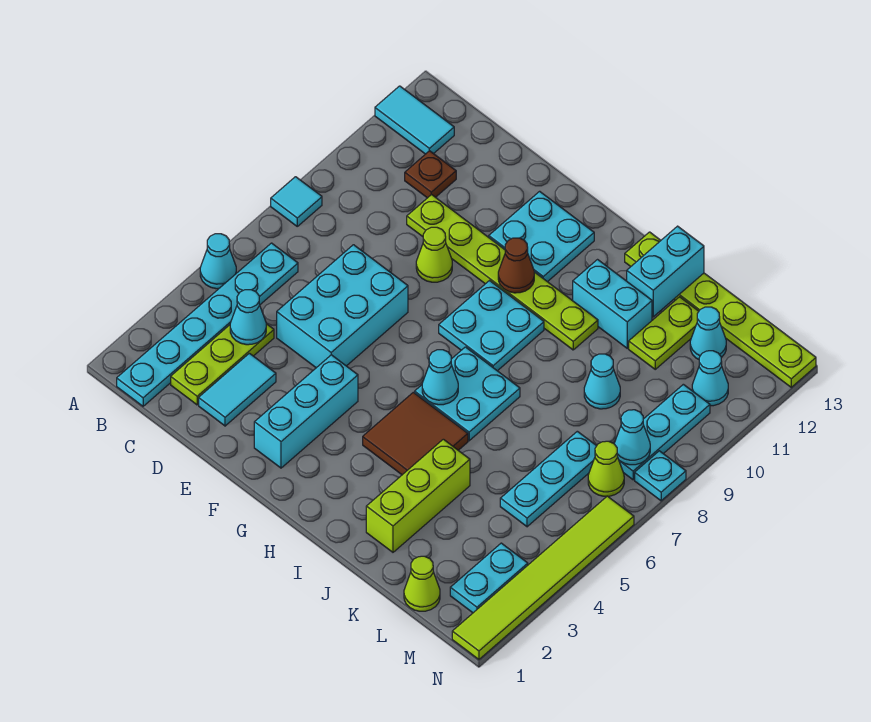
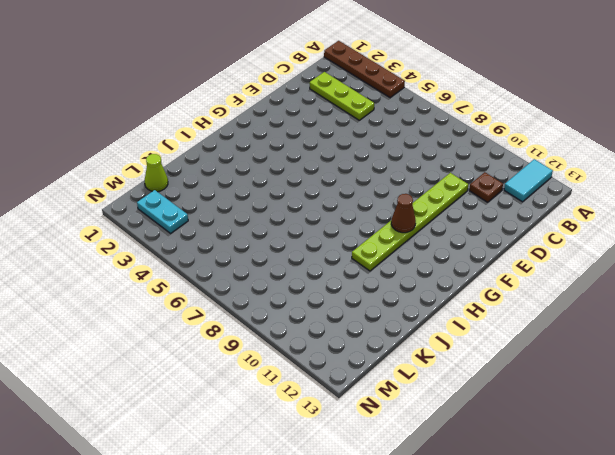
brown plate A1:A4 level 1 -> none
none -> cyan cone A5 level 1
none -> cyan tile A8 level 1
none -> cyan plate B1:B6 level 1
none -> cyan tile D2:D3 level 1

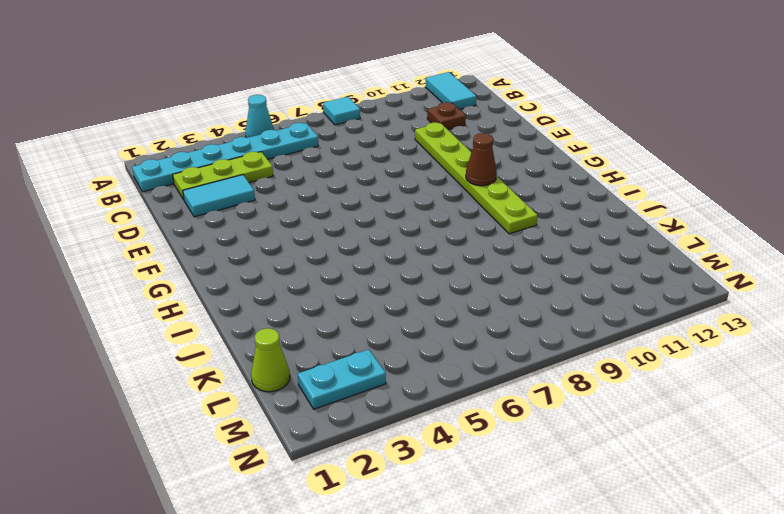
none -> cyan brick D5:E7 level 1
none -> lime cone E9 level 1
none -> cyan brick F2:F4 level 1
none -> cyan plate F11:G12 level 1

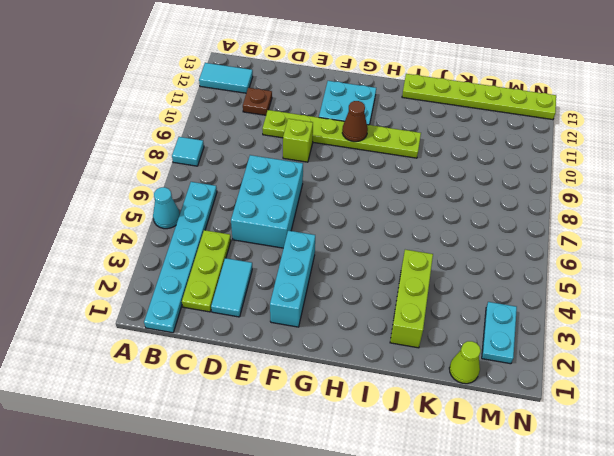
lime brick E9 level 1 -> lime cone E9 level 1
none -> cyan plate G8:H9 level 1
none -> brown tile H4:I5 level 1
none -> cyan plate H6:I7 level 1
none -> cyan brick I11:J11 level 1

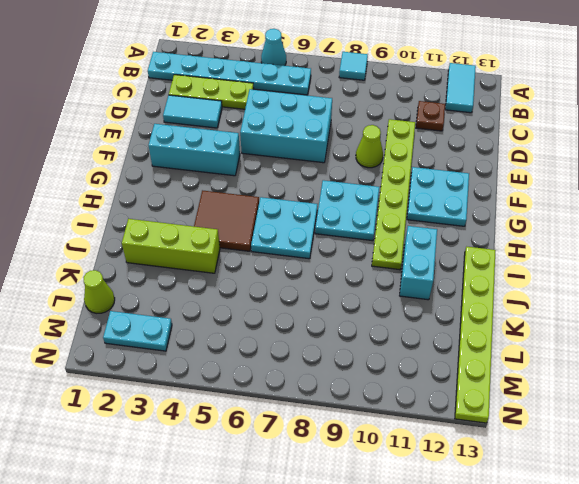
none -> cyan cone K9 level 1
none -> lime plate K11:K12 level 1
none -> cyan plate L5:L7 level 1
none -> cyan cone L12 level 1

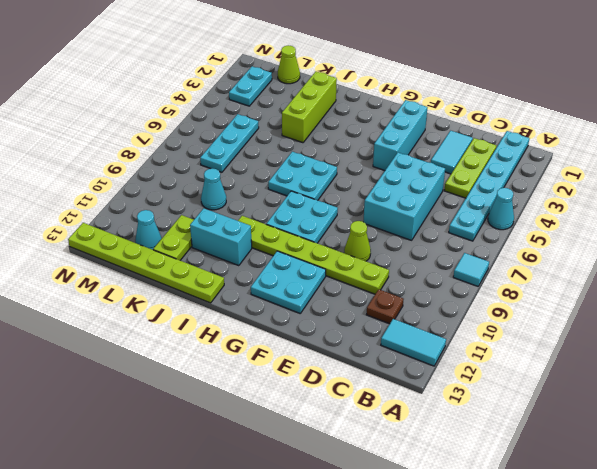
none -> brown tile H4:I5 level 1
none -> lime cone M7 level 1
none -> cyan plate M8:M10 level 1
none -> cyan cone M11 level 1

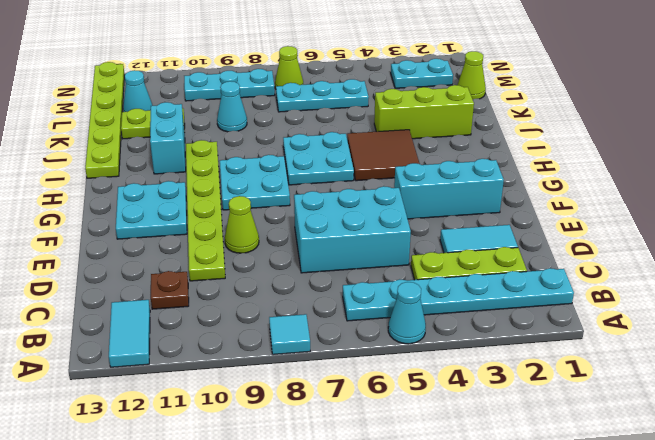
none -> cyan cone M11 level 1
none -> lime tile N1:N6 level 1
none -> cyan plate N8 level 1
none -> cyan cone C4 level 2

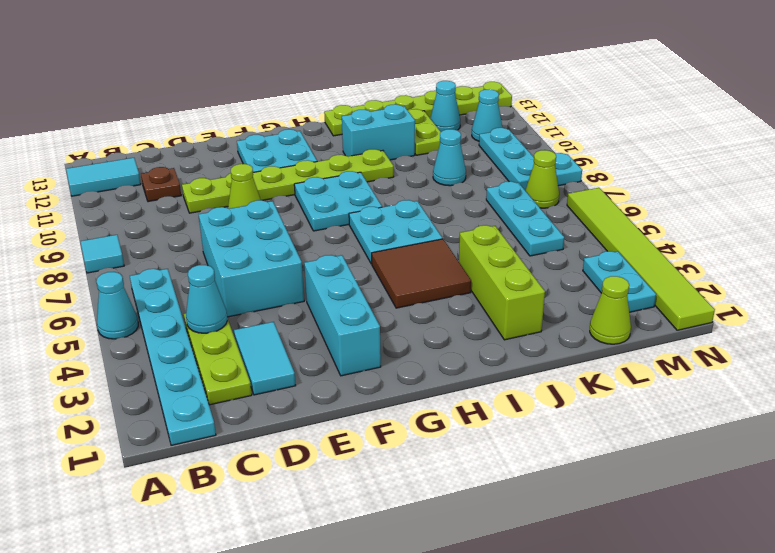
none -> brown cone G10 level 2
none -> cyan cone H6 level 2
none -> cyan brick J12:J13 level 2
none -> cyan cone M8 level 2

